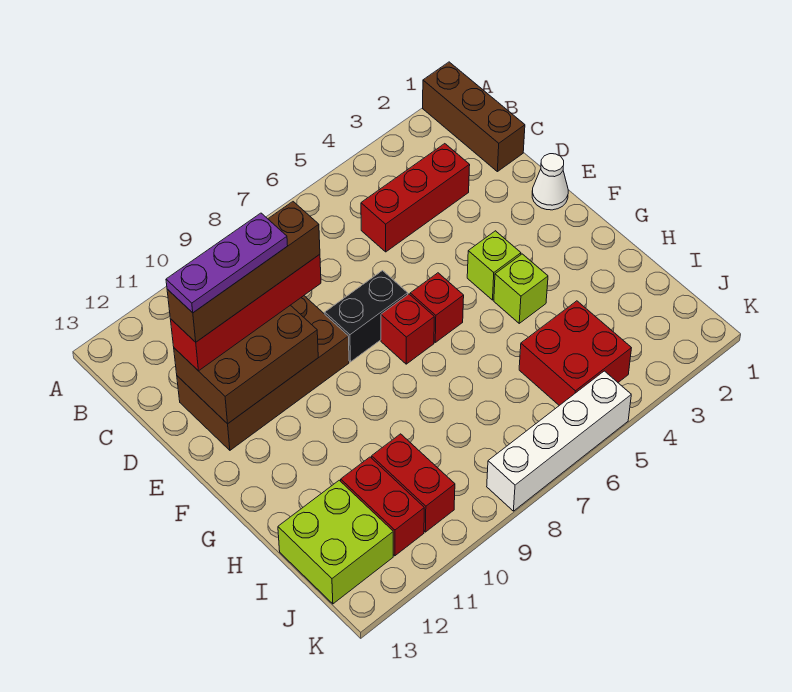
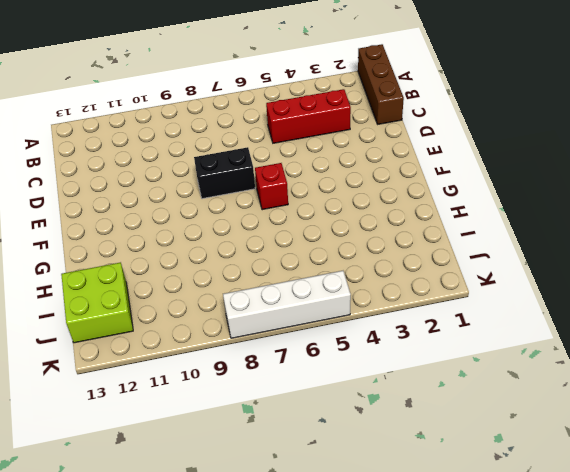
none -> brown brick D9:E12 level 1
none -> white cone E1 level 1
none -> lime brick F4 level 1

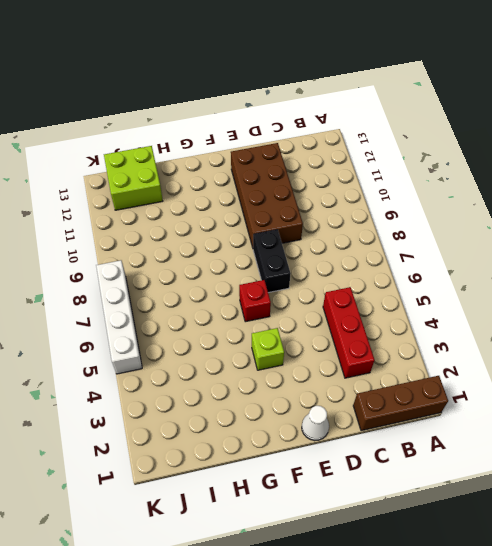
none -> red brick F7 level 1
none -> lime brick G4 level 1
none -> red brick I4:J5 level 1

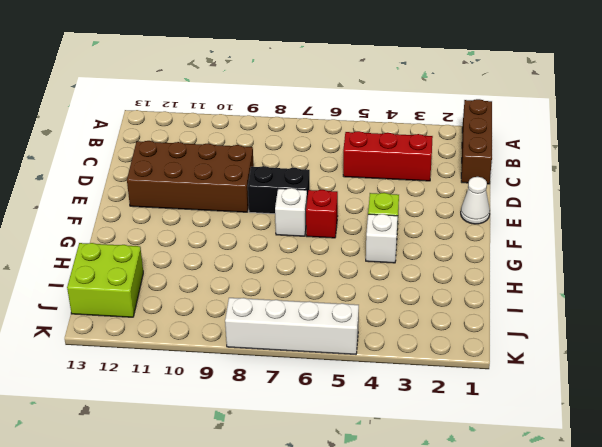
white brick F7 level 1 -> red brick F7 level 1
white brick G4 level 1 -> lime brick G4 level 1
none -> red brick I4:J5 level 1
none -> red brick I10:J10 level 1
none -> red brick I11:J11 level 1

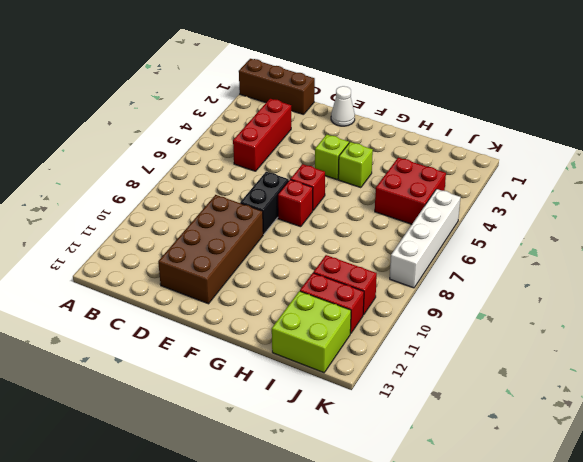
none -> brown brick D10:E12 level 2
none -> red brick D9:D12 level 3
none -> brown brick D9:D12 level 4

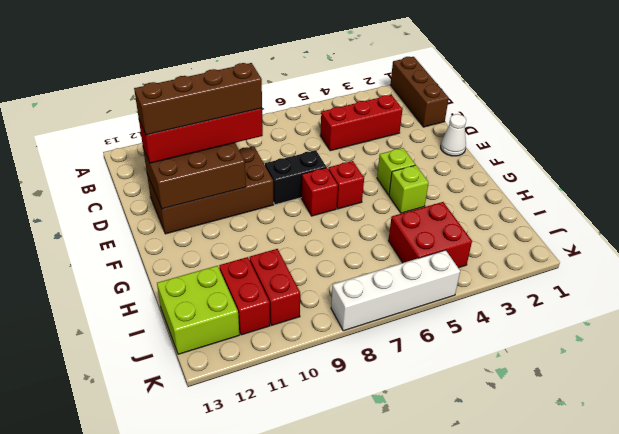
none -> purple plate D10:D12 level 5

